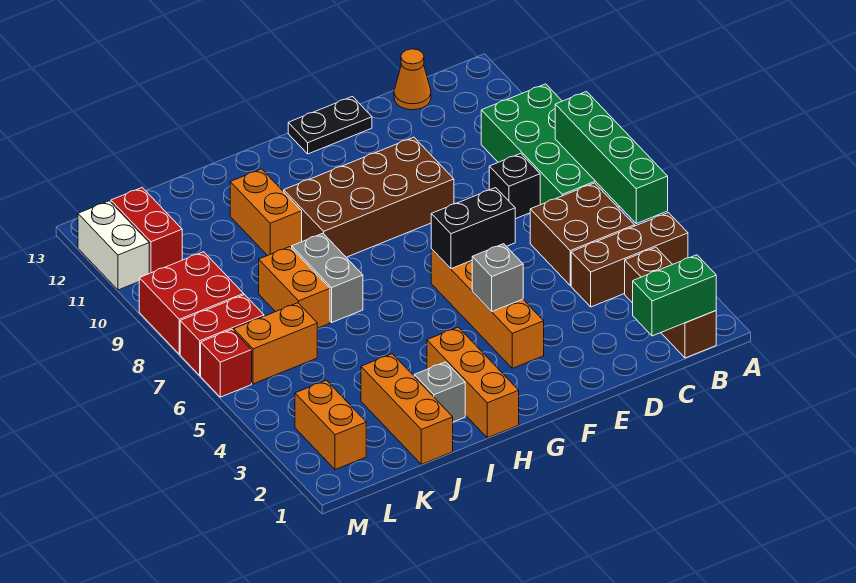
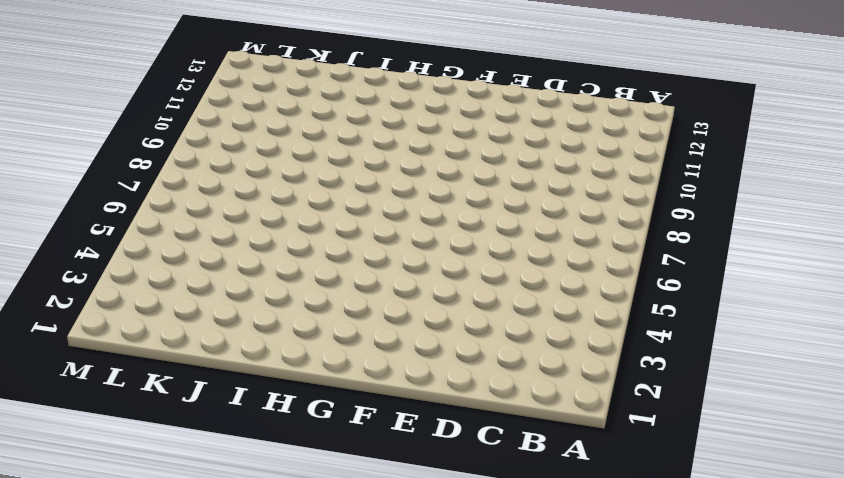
none -> brown brick A4:C4 level 1
none -> green brick A7:B10 level 1
none -> brown brick B1:B3 level 1

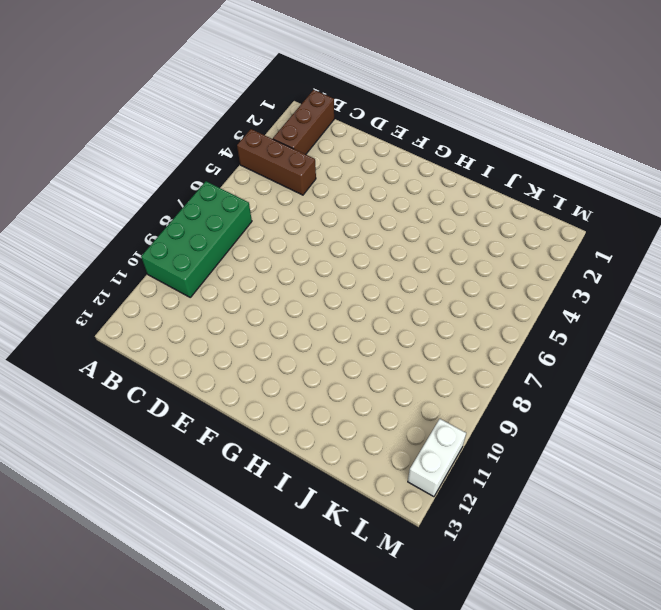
none -> brown brick B5:C6 level 1
none -> black brick C8 level 1
none -> orange cone C13 level 1

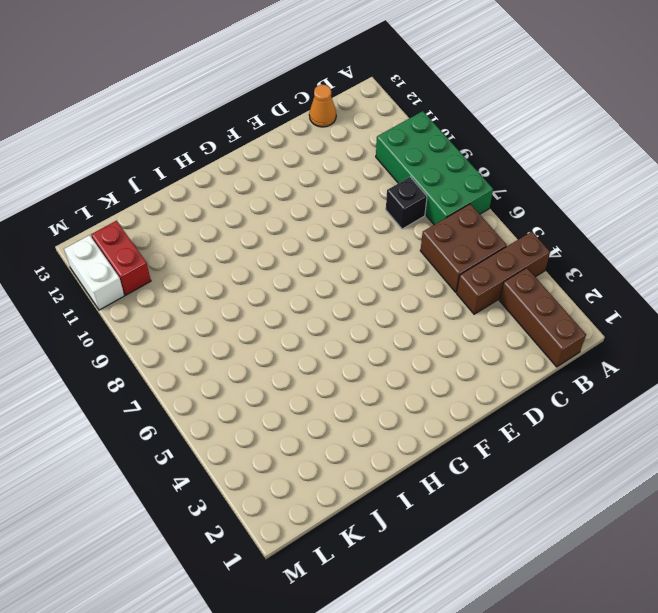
none -> brown brick E9:H10 level 1
none -> black plate E13:F13 level 1
none -> orange brick F3:F6 level 1

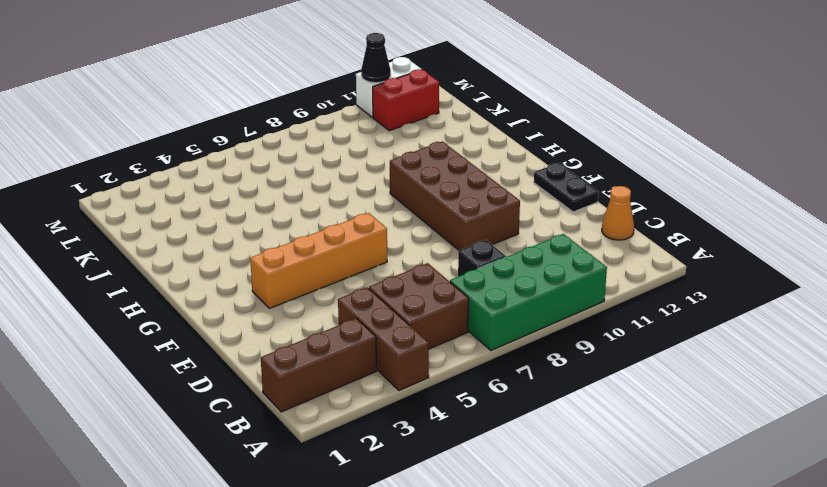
black cone M11 level 2 -> none
none -> orange brick H1:H3 level 1
none -> grey brick I2 level 1
none -> grey brick I7:I8 level 1

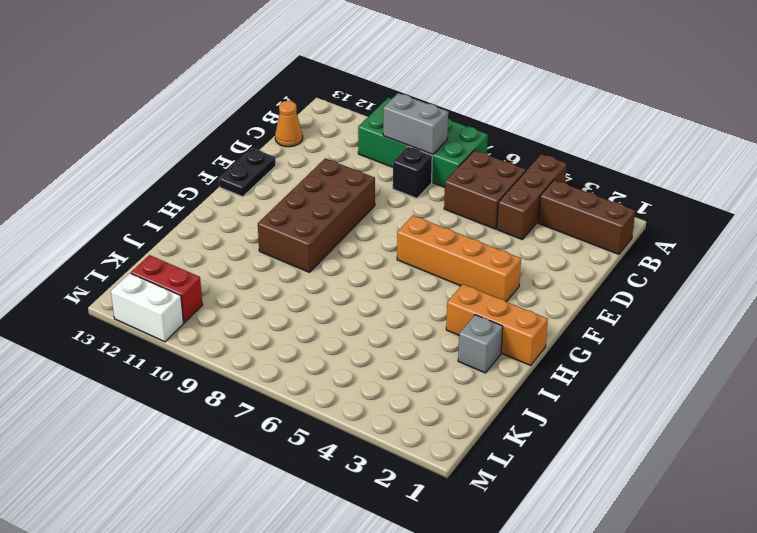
grey brick B8:B9 level 2 -> grey brick I7:I8 level 1
none -> orange brick I10:I11 level 1
none -> orange brick J1:J3 level 1
none -> orange brick J7:J8 level 1

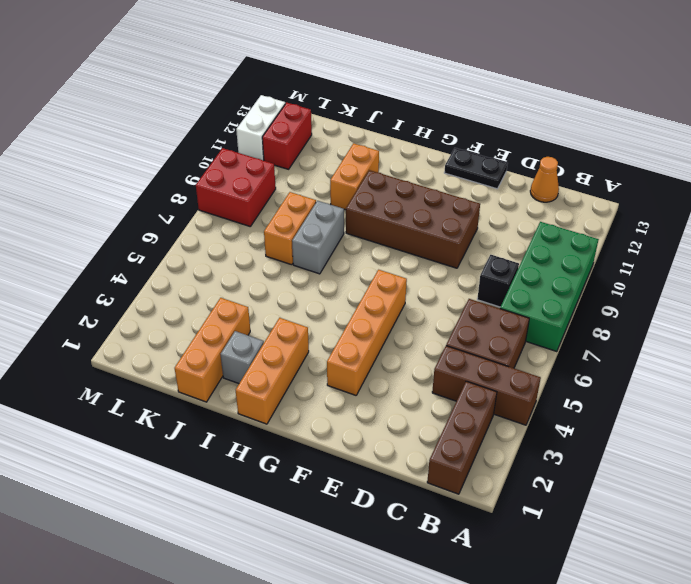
none -> orange brick K6:L6 level 1
none -> orange brick L2:L3 level 1
none -> red brick L7:M7 level 1

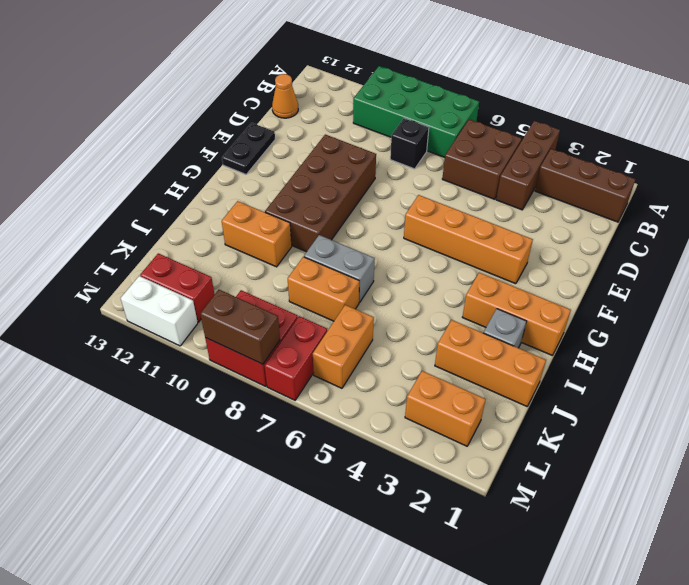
brown brick M8:M9 level 2 -> none
none -> red brick M6 level 1
none -> green brick A5:A8 level 2
none -> green brick B1:C1 level 2

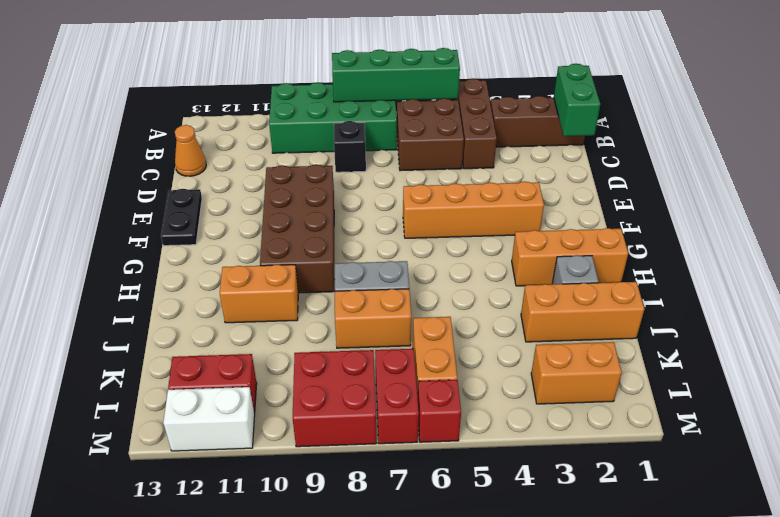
none -> black brick E6:F6 level 2
none -> grey brick F4 level 2

